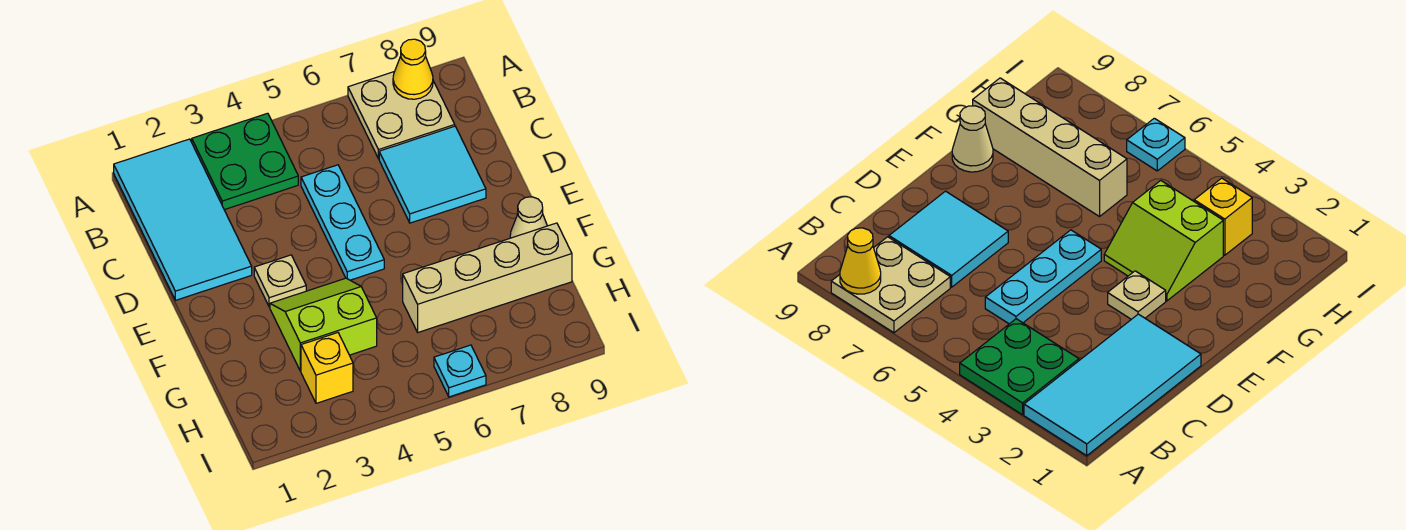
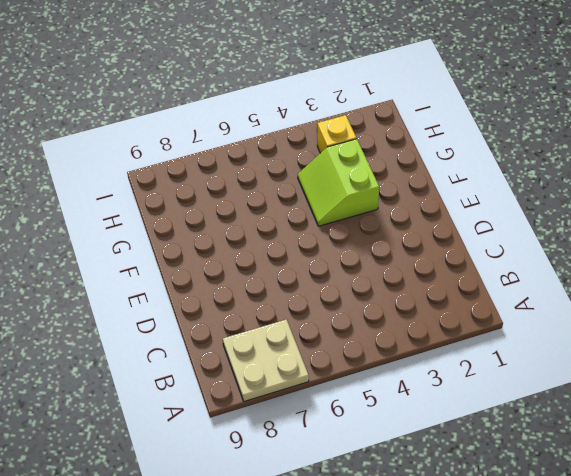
lime slope F3:G4 level 1 top 3 -> lime slope F3:G4 level 1 top G
none -> cyan tile A1:D2 level 1
none -> green plate A3:B4 level 1
none -> cyan plate C5:E5 level 1

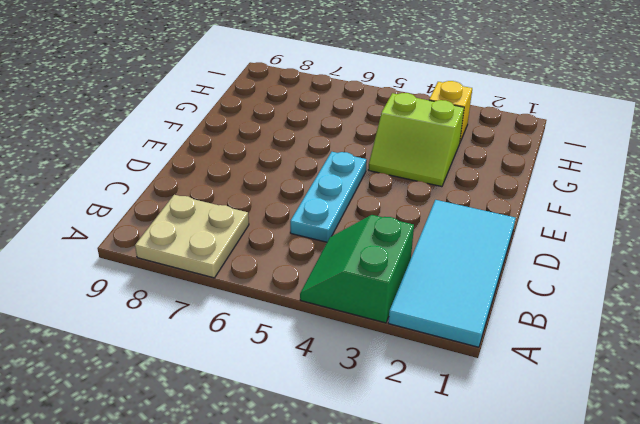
green slope A3:B4 level 1 top 3 -> green plate A3:B4 level 1
none -> cyan tile C7:D8 level 1
none -> tan plate E3 level 1
none -> tan cone F9 level 1

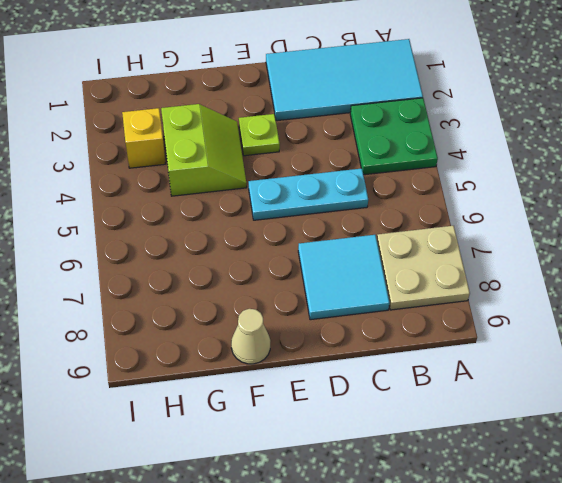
lime plate E3 level 1 -> tan plate E3 level 1
none -> tan brick G6:G9 level 1
none -> cyan plate I6 level 1
none -> yellow cone A8 level 2

